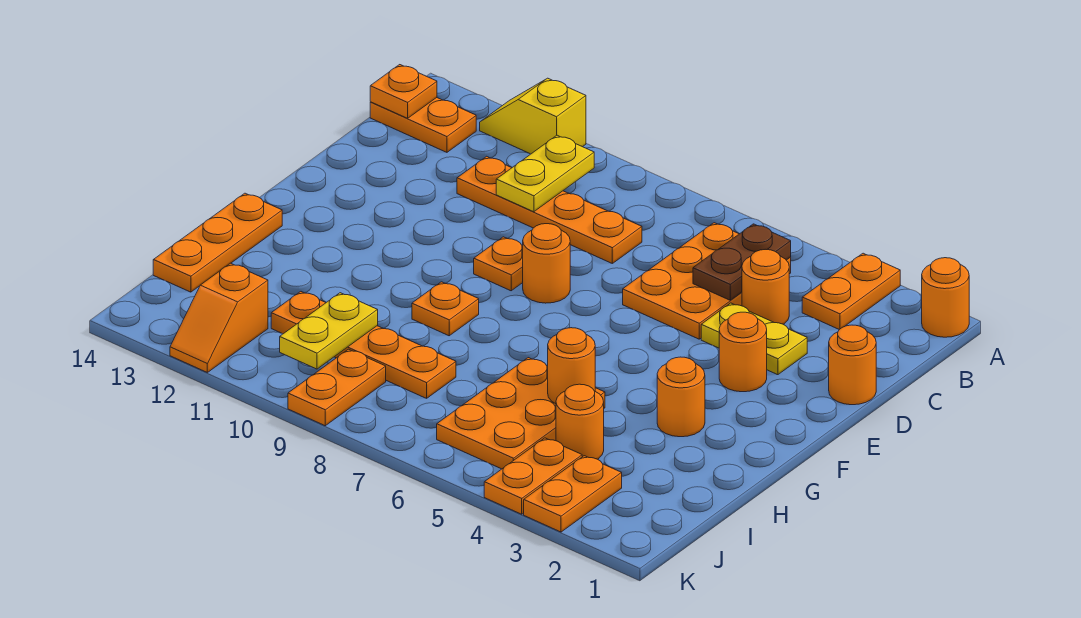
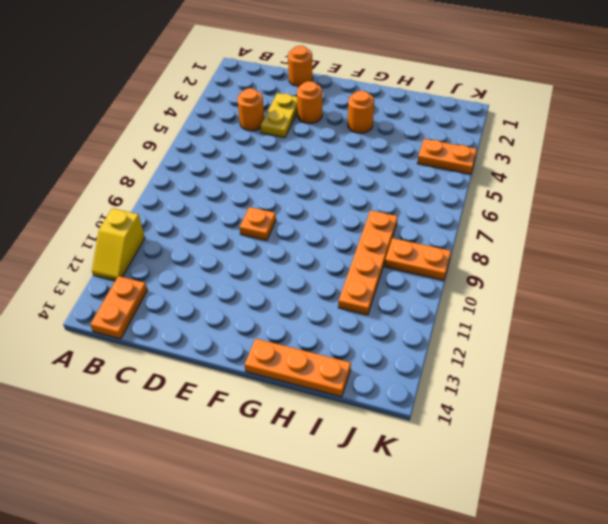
none -> orange round brick A1 level 1
none -> orange plate A3:B3 level 1
none -> orange plate B5:D6 level 1

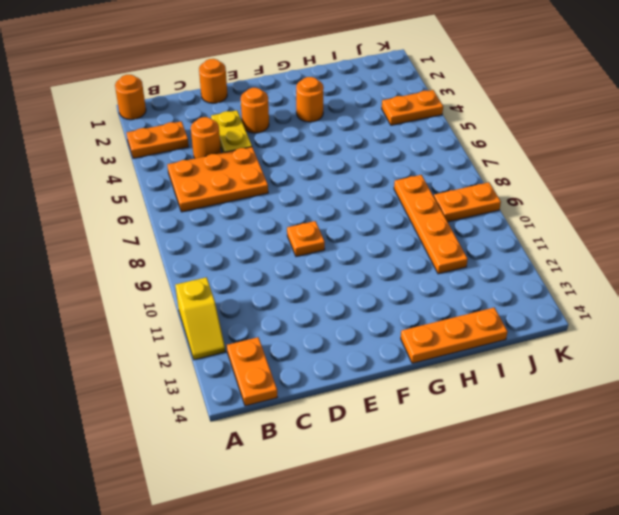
none -> orange plate C8:C11 level 1
none -> orange round brick E8 level 1
none -> orange plate G9 level 1

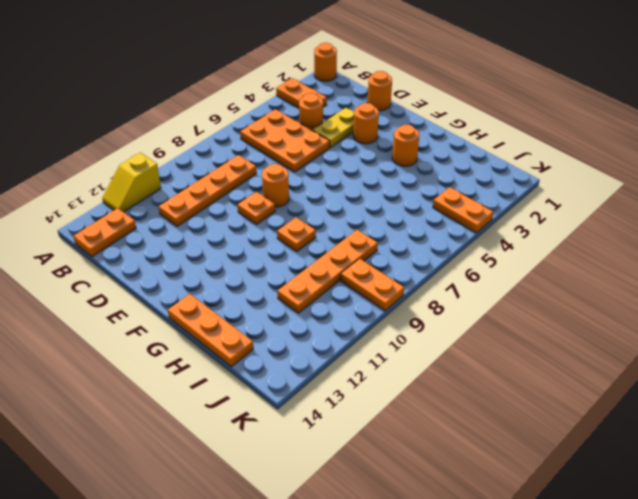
none -> orange plate H5:J6 level 1
none -> orange round brick I4 level 1
none -> orange plate J3:K3 level 1

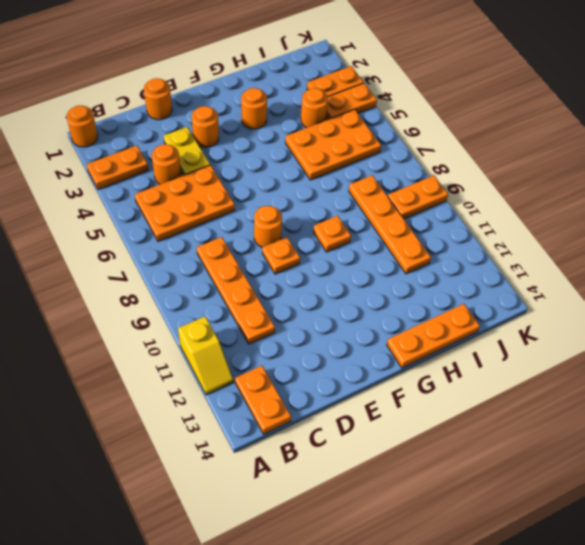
none -> orange slope J12:K12 level 1 top J
none -> brown plate B5:C5 level 2
none -> yellow plate B10:C10 level 2

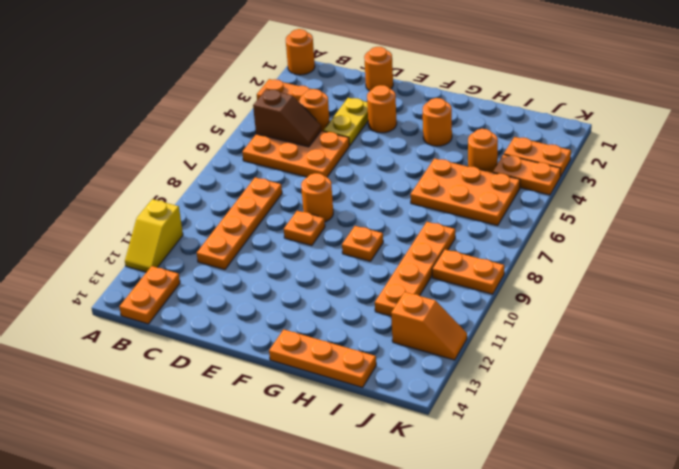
brown slope B5:C5 level 2 top B -> brown plate B5:C5 level 2
none -> yellow plate B10:C10 level 2
none -> orange plate B14 level 2
none -> orange round brick H5 level 2

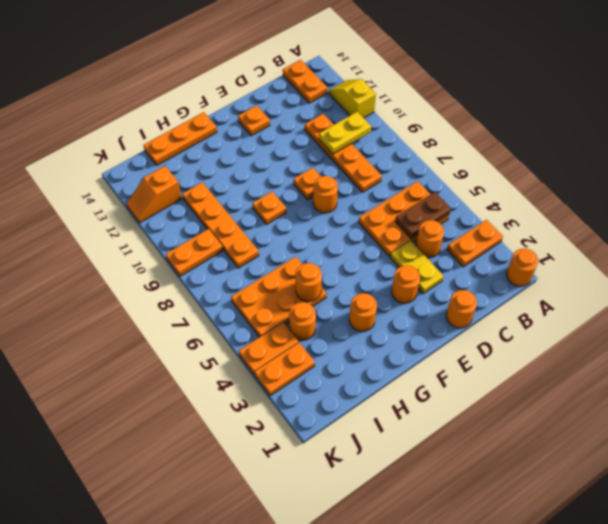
orange plate E13 level 1 -> orange plate B14 level 2
none -> yellow plate I10:J10 level 2

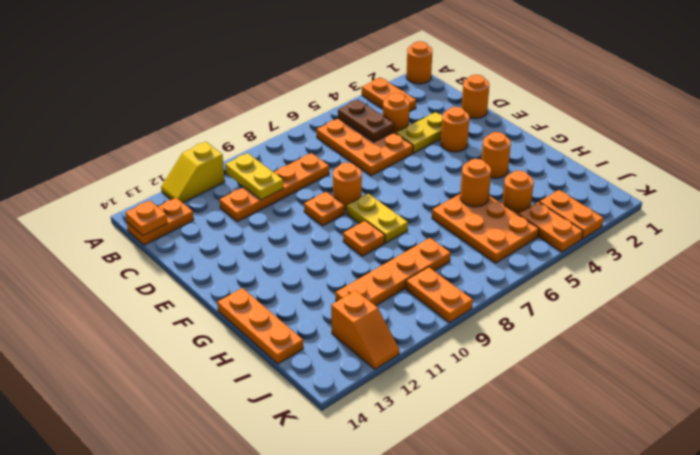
yellow plate F8:G8 level 1 -> yellow plate I10:J10 level 2

